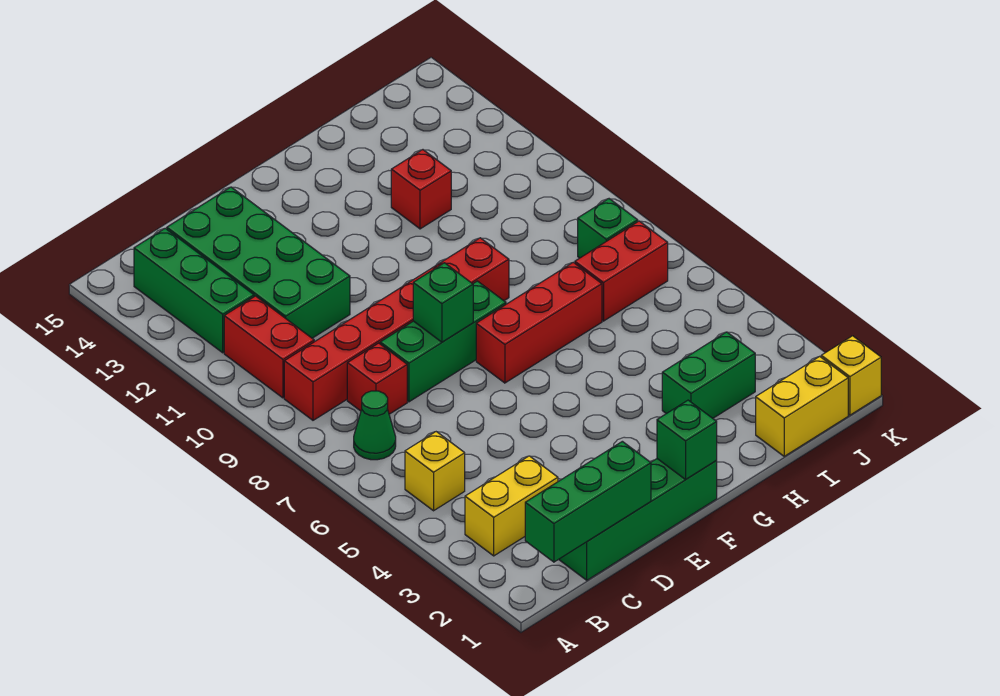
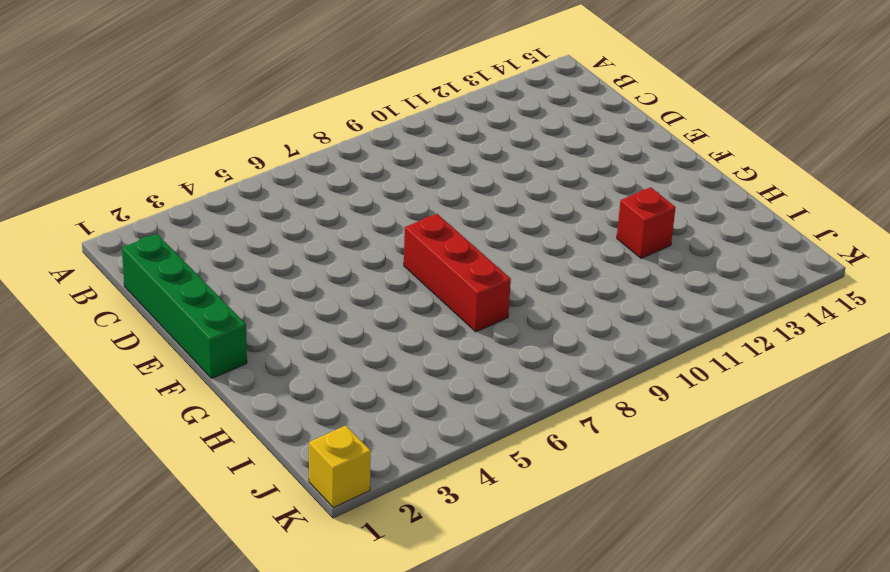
none -> yellow brick B3:C3 level 1
none -> yellow brick B5 level 1
none -> green cone B7 level 1

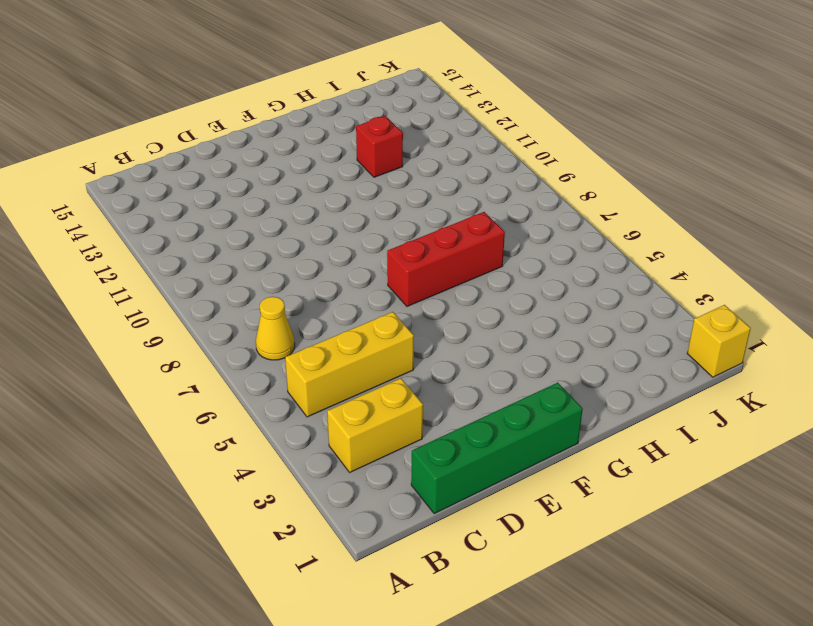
yellow brick B5:D5 level 1 -> yellow brick B5 level 1
yellow cone B7 level 1 -> green cone B7 level 1
none -> red brick B9:G9 level 1
none -> red brick B10:B11 level 1
none -> green brick B12:B14 level 1

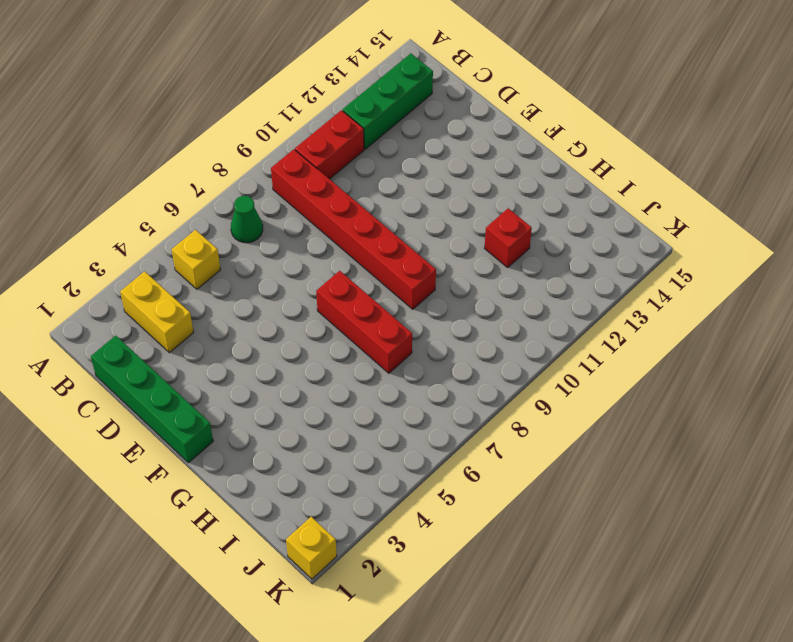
none -> red brick C8 level 1
none -> green brick C11:D14 level 1
none -> green brick D8:F8 level 1

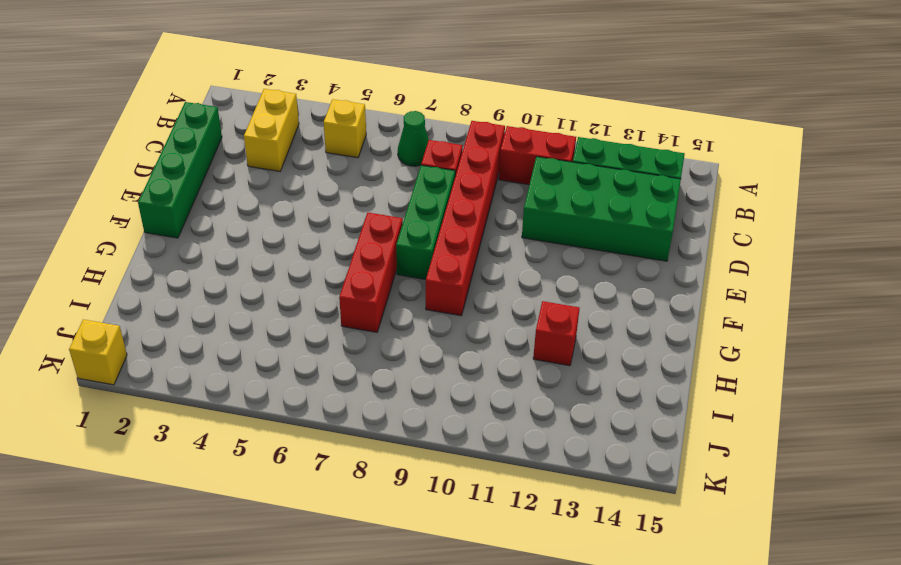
none -> green brick H3:I3 level 1
none -> yellow brick I1:J1 level 1
none -> red brick I7:J7 level 1

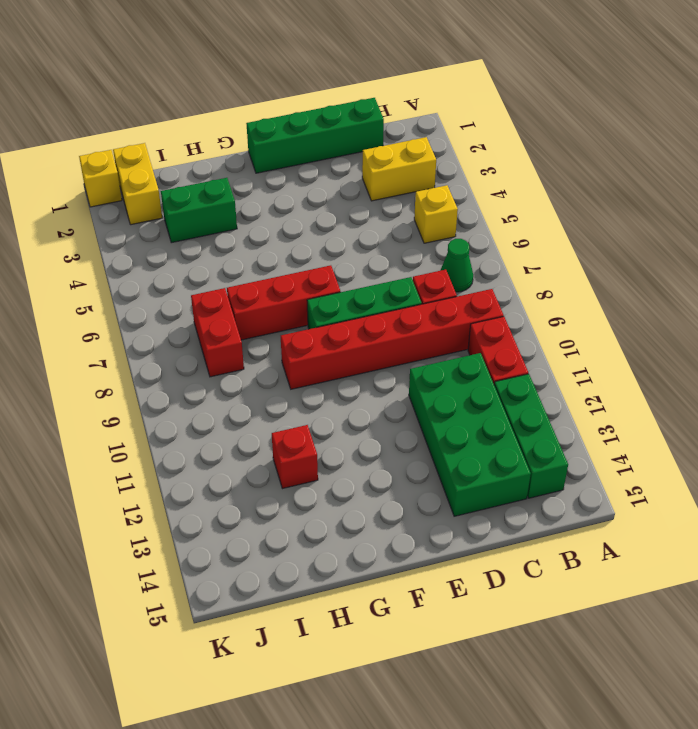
red brick I7:I8 level 1 -> red brick I7:J7 level 1
yellow brick J1:J2 level 1 -> yellow brick I1:J1 level 1
none -> green brick J8 level 1
none -> green brick B1:D1 level 2
none -> green brick E8 level 2

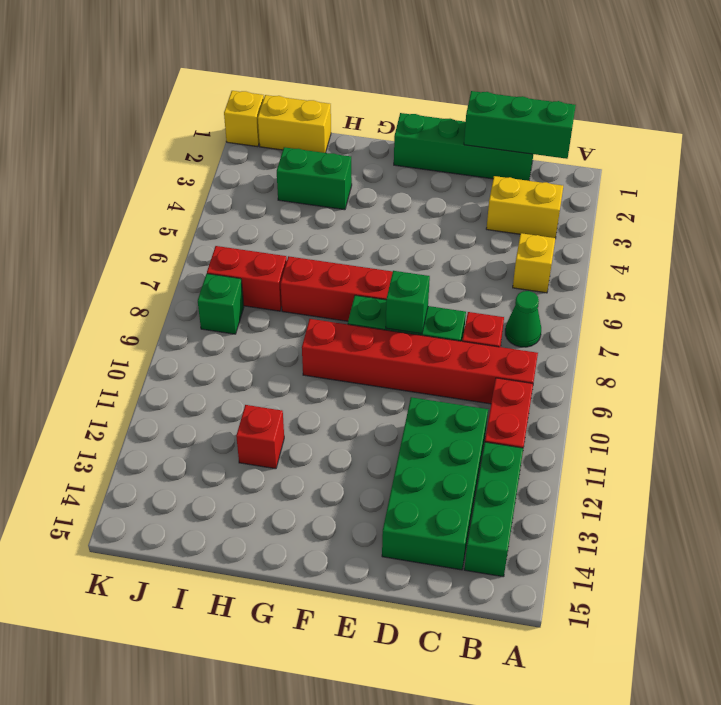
none -> green brick F1 level 2

